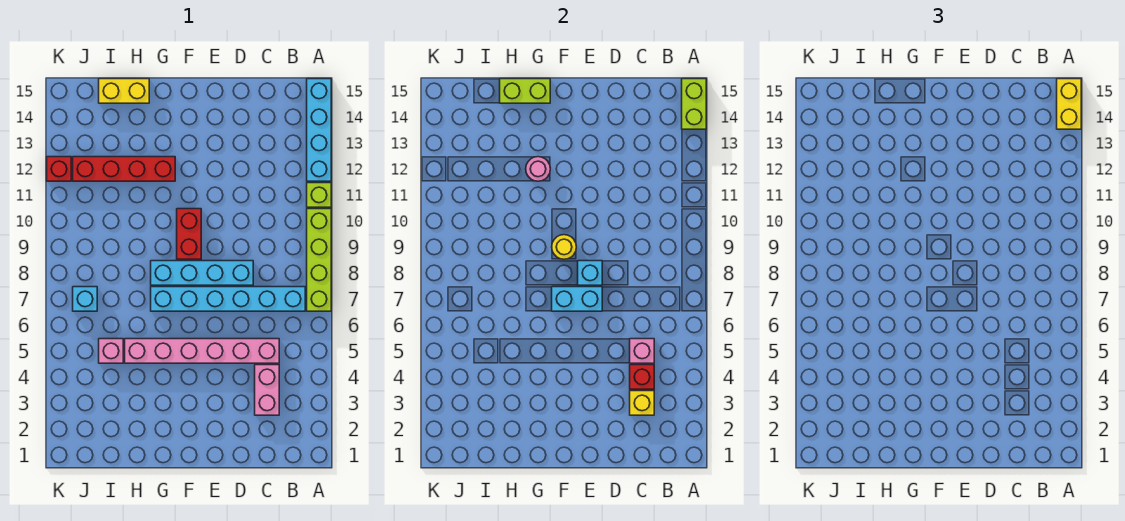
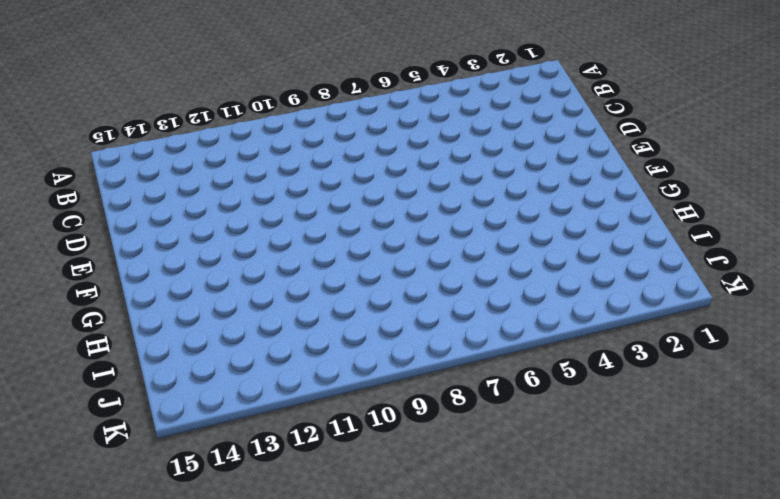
none -> lime brick A7:A10 level 1
none -> lime brick A11 level 1
none -> cyan brick A12:A15 level 1

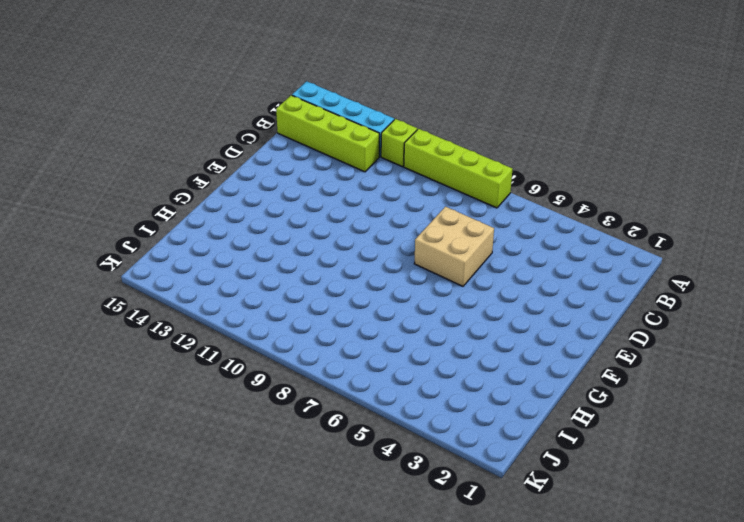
lime brick B12:B15 level 1 -> none
tan brick D6:E7 level 1 -> cyan brick B7:G7 level 1
none -> pink brick C3:C4 level 1
none -> pink brick C5:H5 level 1
none -> cyan brick D8:G8 level 1

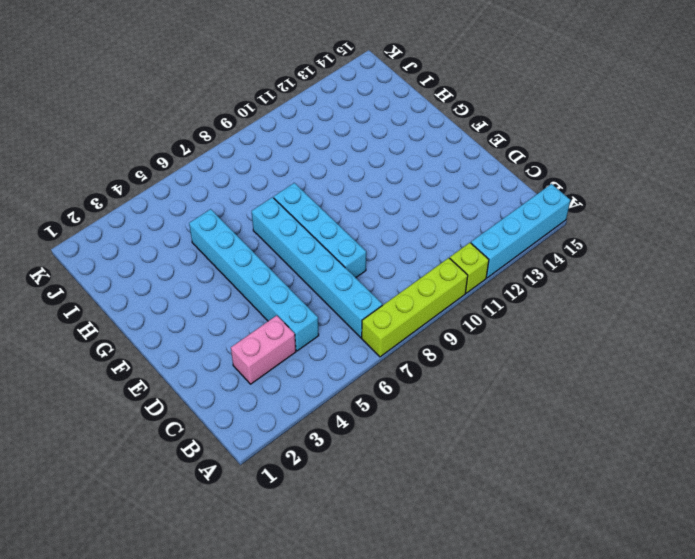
cyan brick C5:H5 level 1 -> pink brick C5:H5 level 1
none -> red brick F9:F10 level 1
none -> red brick G12:J12 level 1
none -> yellow brick H15:I15 level 1

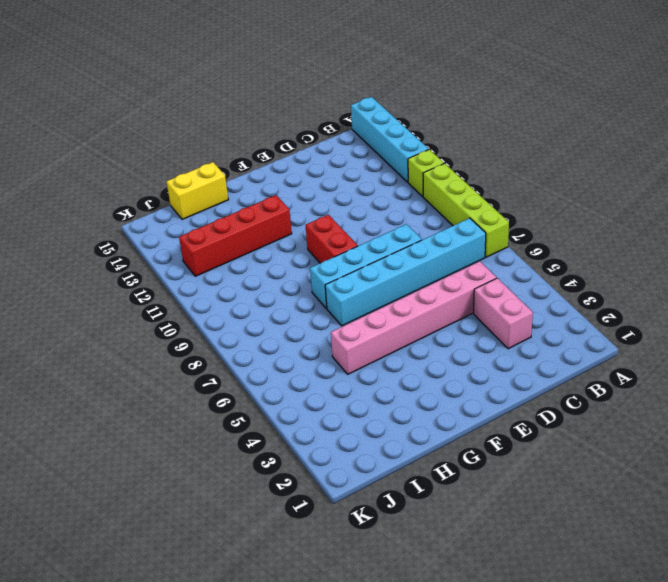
none -> pink brick I5 level 1
none -> cyan brick J7 level 1
none -> red brick K12 level 1

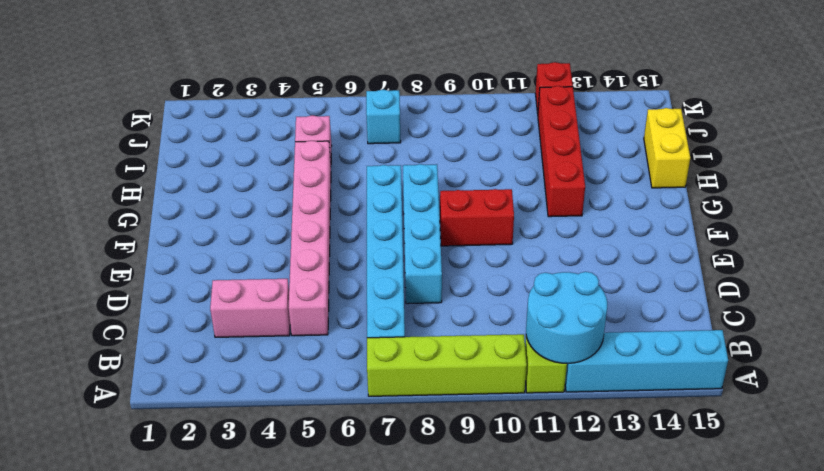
cyan round brick A11:B12 level 2 -> none
none -> lime brick A14:A15 level 2
none -> yellow brick C3 level 2
none -> red brick C4 level 2

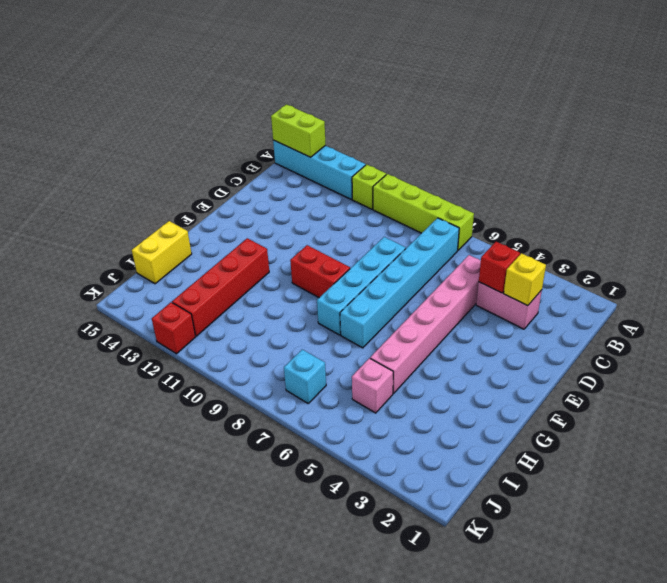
none -> pink brick C5 level 2
none -> cyan brick E7:F7 level 2
none -> cyan brick E8 level 2

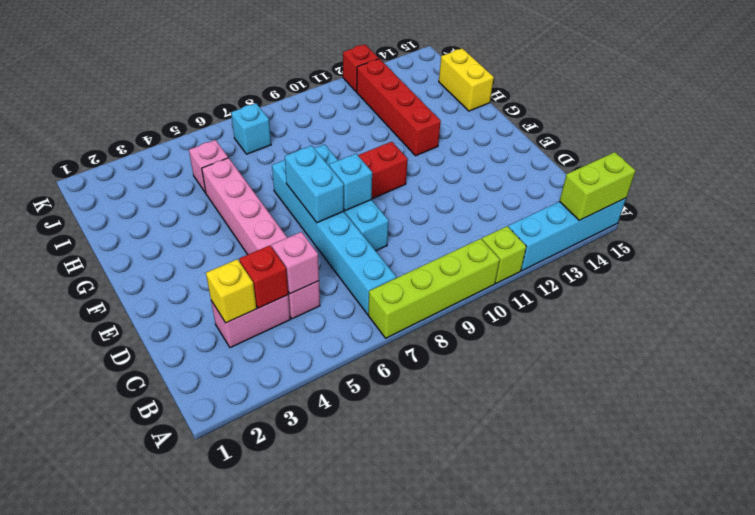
none -> yellow round brick F9 level 2
none -> pink round brick G12 level 2
none -> lime brick G15:H15 level 2

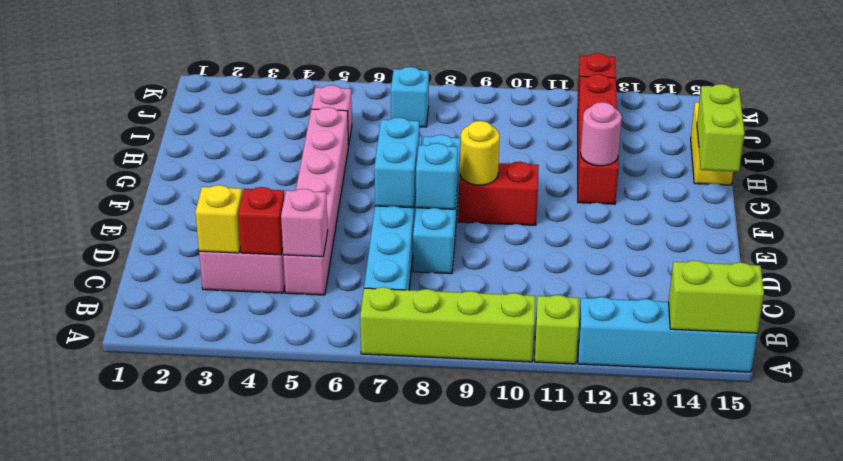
none -> yellow brick A14:A15 level 3

